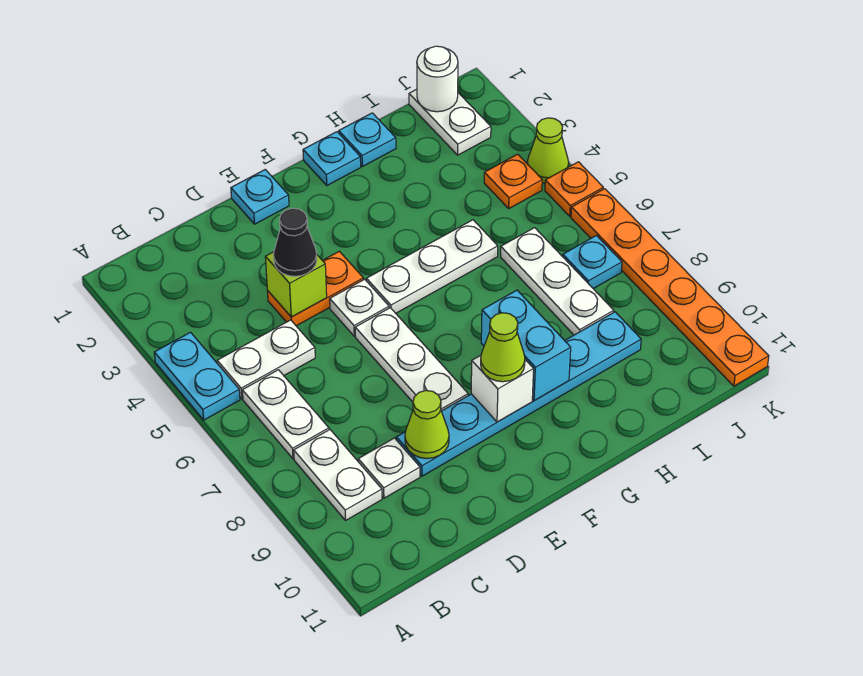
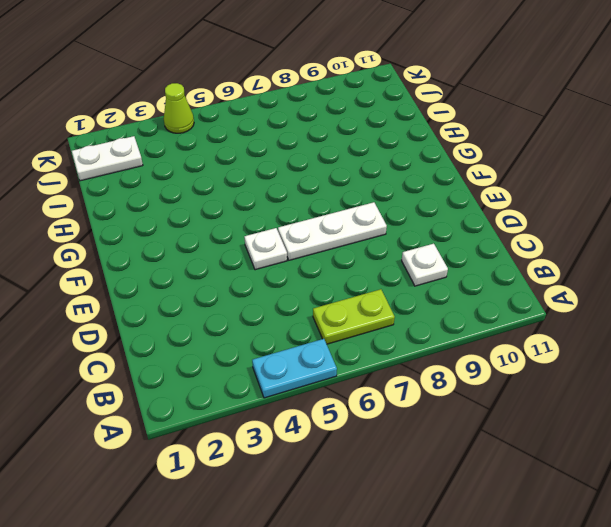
lime plate B6:B7 level 1 -> white plate B6:B7 level 1
none -> white plate B5:C5 level 1
none -> white plate B8:B9 level 1
none -> orange plate D4:E4 level 1

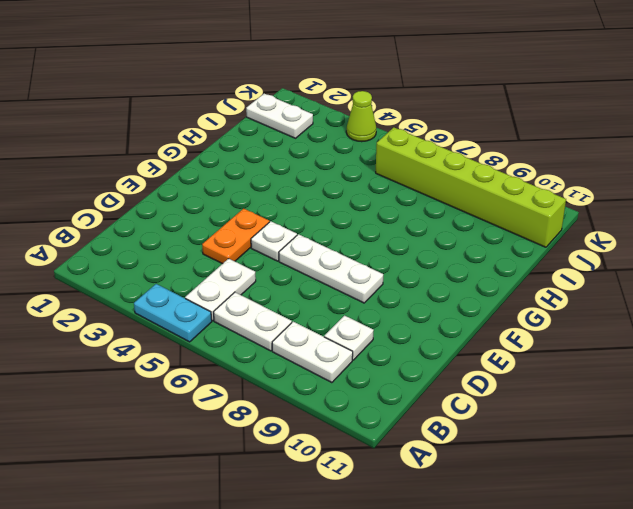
lime brick J6:J11 level 1 -> cyan plate J7 level 1
none -> cyan plate D9:I9 level 1
none -> cyan plate E1 level 1
none -> white plate F5:H5 level 1

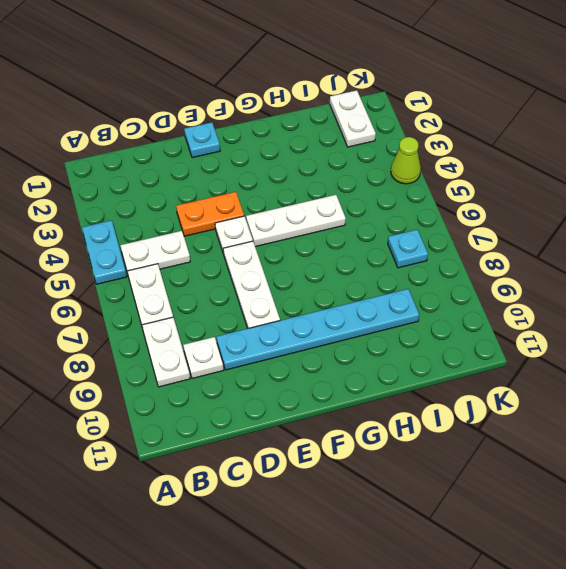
none -> cyan plate G1 level 1
none -> cyan plate H1 level 1
none -> white plate I6:I8 level 1

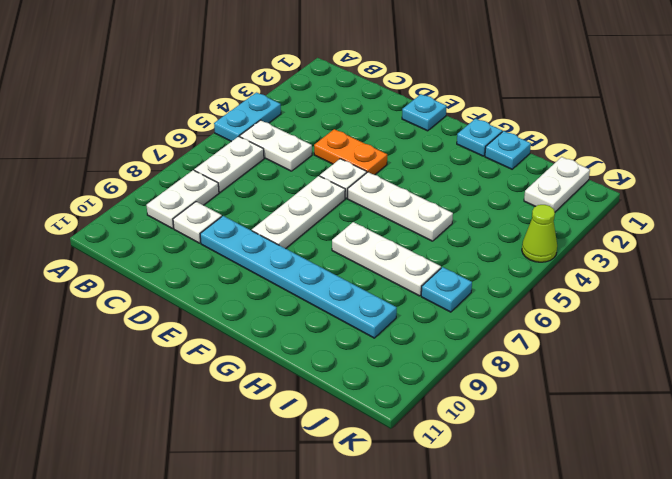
white plate G7:I7 level 1 -> white plate I6:I8 level 1
none -> orange plate J4 level 1
none -> orange plate K5 level 1
none -> orange plate K6:K11 level 1

